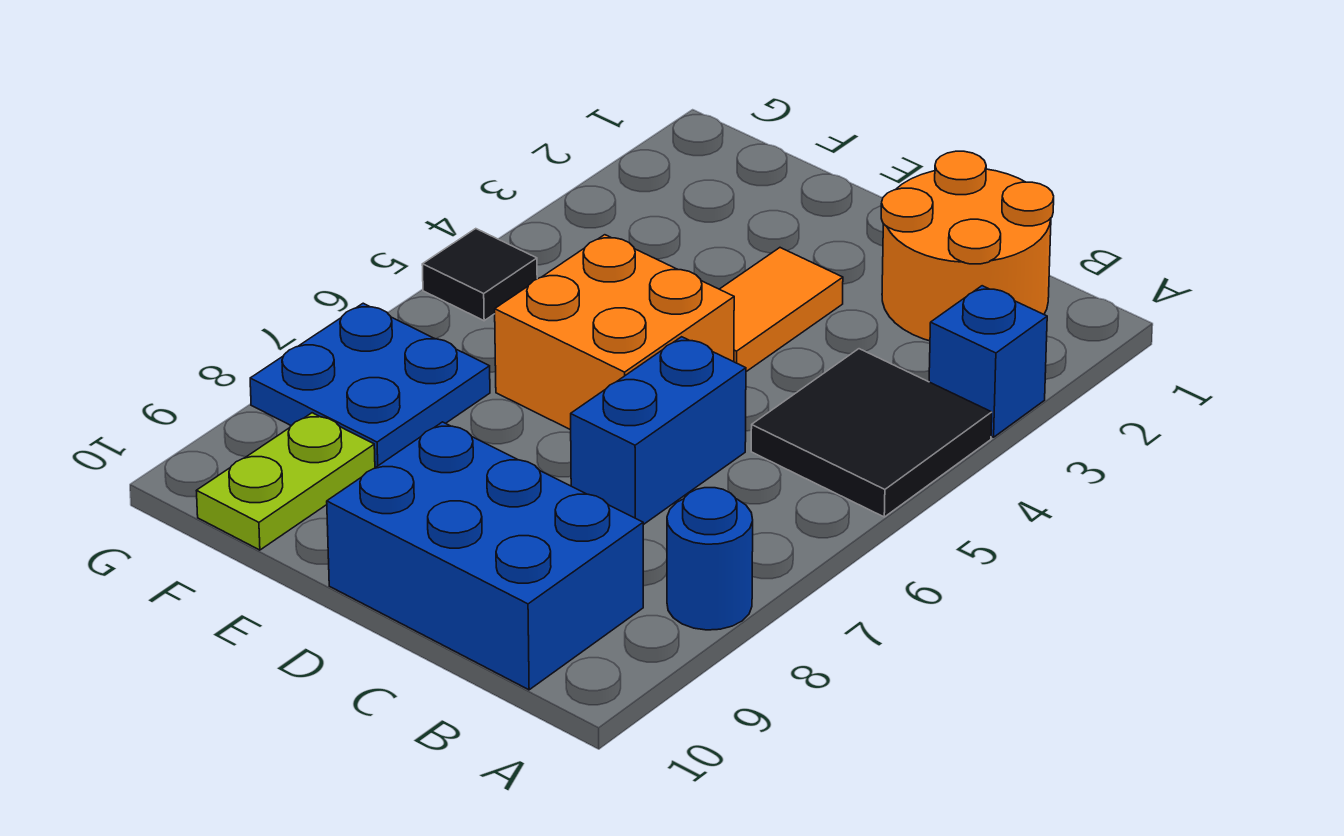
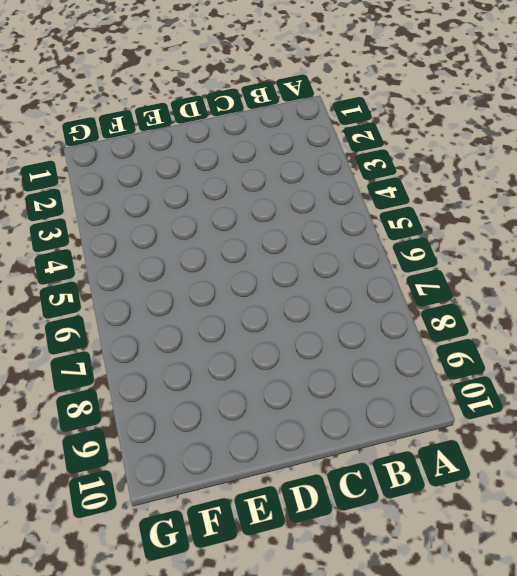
none -> blue brick A3 level 1
none -> black tile A4:B5 level 1

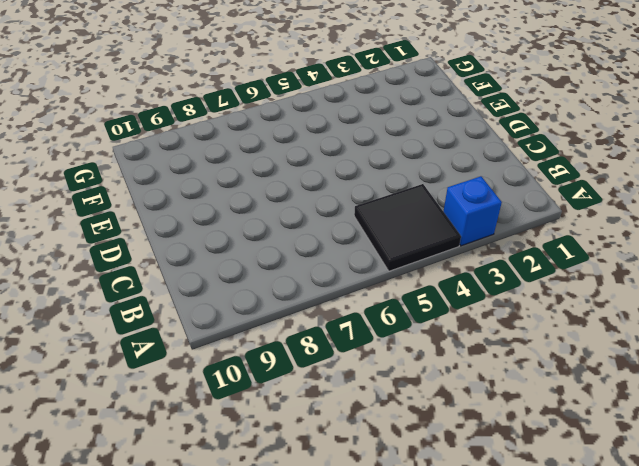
none -> blue round brick A8 level 1
none -> orange round brick B1:C2 level 1

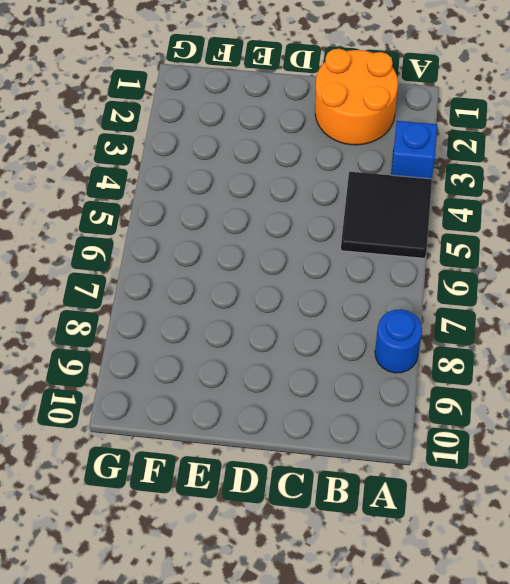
none -> blue brick B9:D10 level 1
none -> blue brick C6:C7 level 1

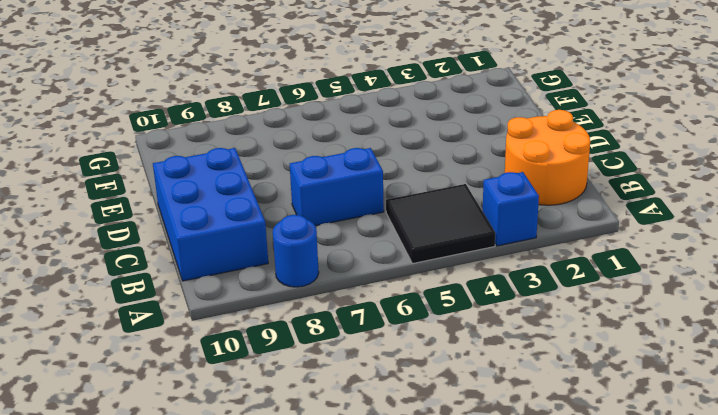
none -> orange tile D3:D4 level 1
none -> orange brick D5:E6 level 1

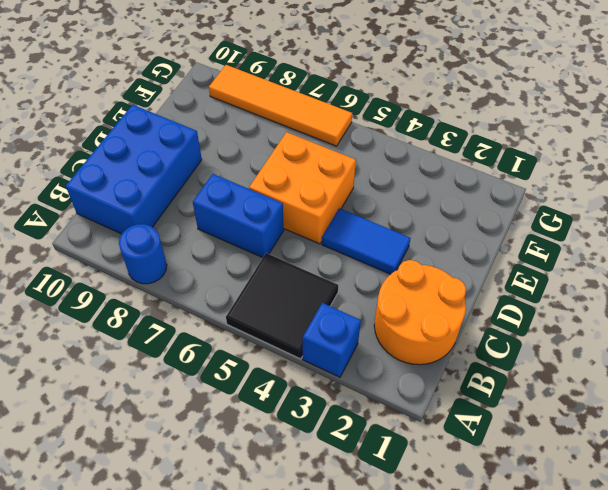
blue tile D3:D4 level 1 -> orange tile D3:D4 level 1
orange tile G6:G9 level 1 -> blue plate F7:G8 level 1
none -> lime plate F9:F10 level 1
none -> black tile G5 level 1

